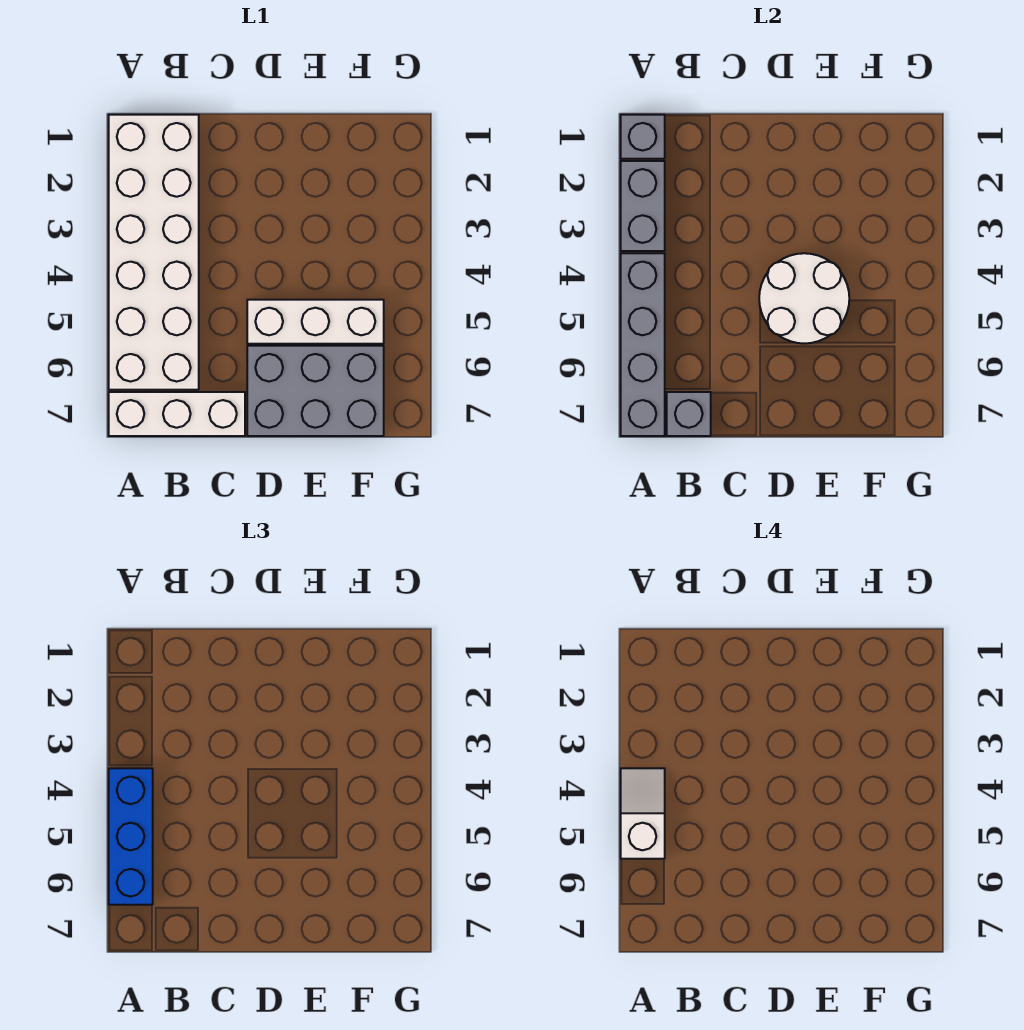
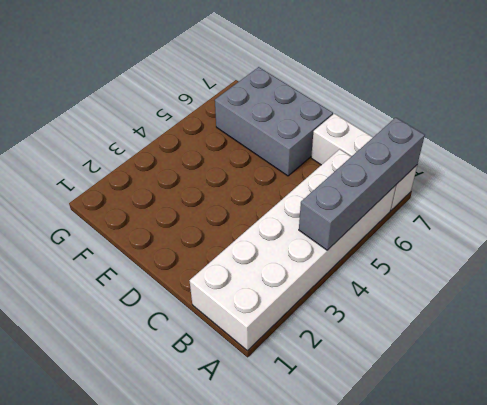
none -> white brick D5:F5 level 1
none -> grey brick A1 level 2

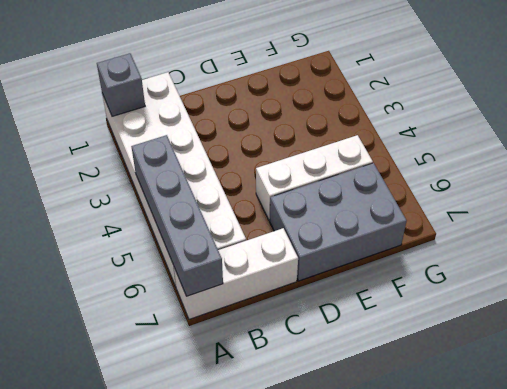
none -> grey brick A2:A3 level 2
none -> grey brick B7 level 2

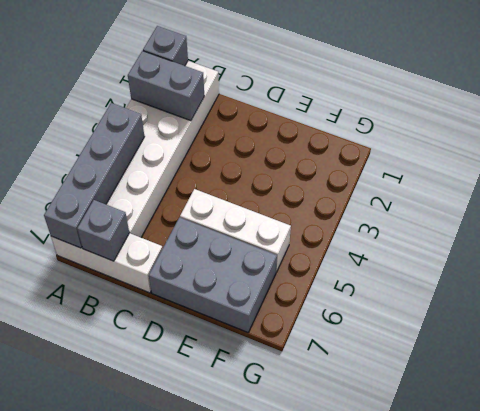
grey brick A2:B2 level 2 -> grey brick A2:A3 level 2
none -> white round brick D4:E5 level 2
none -> blue brick A4:A6 level 3

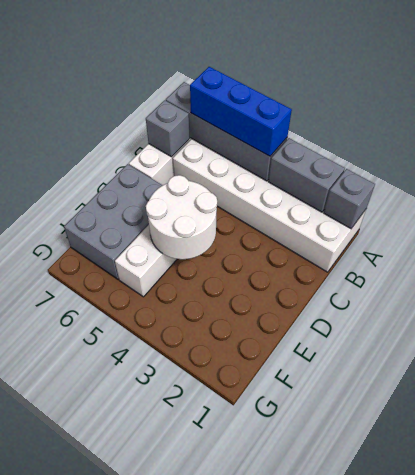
none -> white slope A4:A5 level 4 top 5

